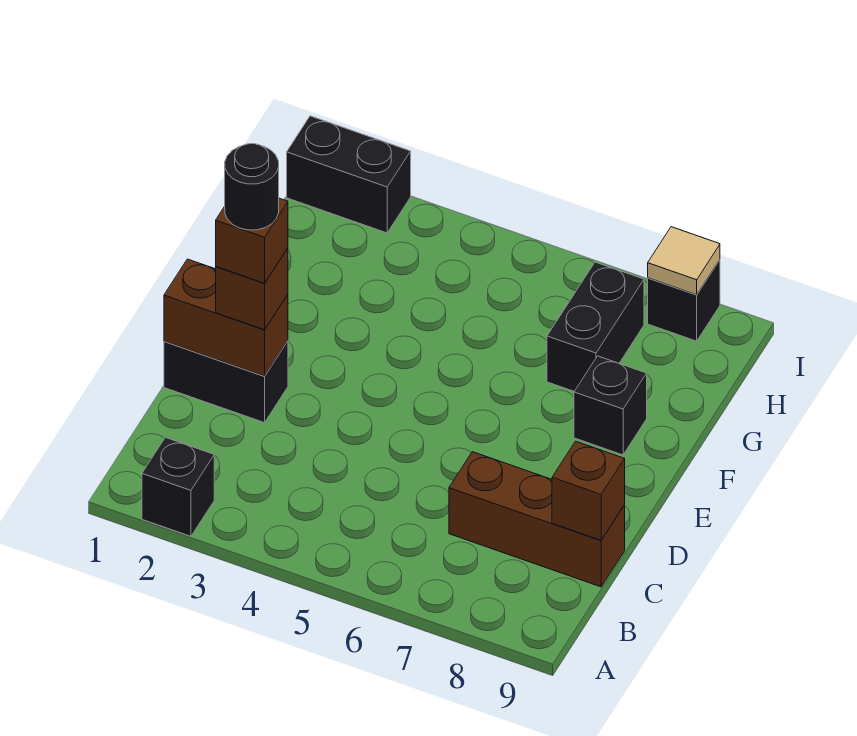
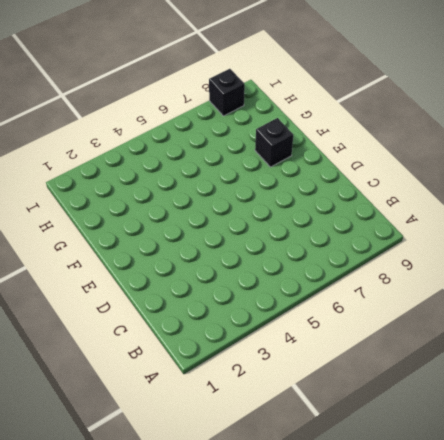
none -> black brick A2 level 1
none -> brown brick C7:C9 level 1
none -> black brick D1:D2 level 1

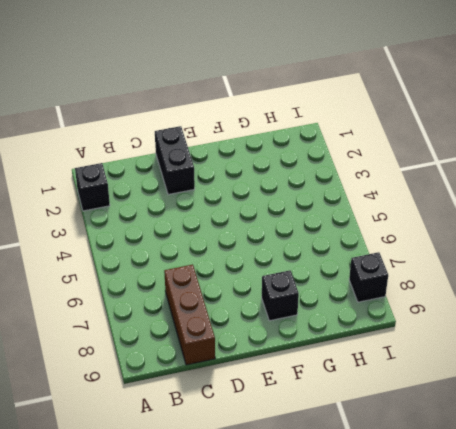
none -> black brick G7:H7 level 1
none -> black brick I1:I2 level 1
none -> brown brick C9 level 2

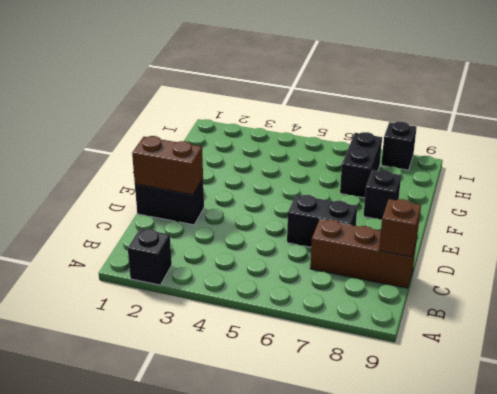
black brick D6:D7 level 1 -> black brick I1:I2 level 1
none -> tan tile I8 level 2
none -> brown brick D2 level 3
none -> brown brick D2 level 4

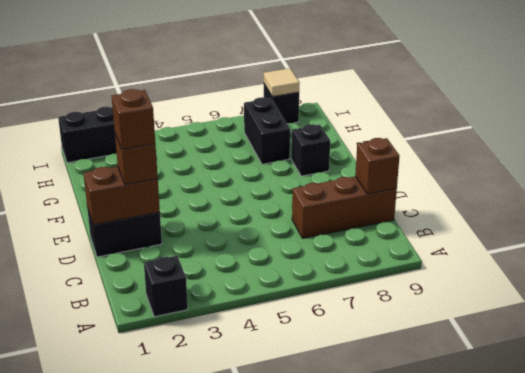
none -> black round brick D2 level 5

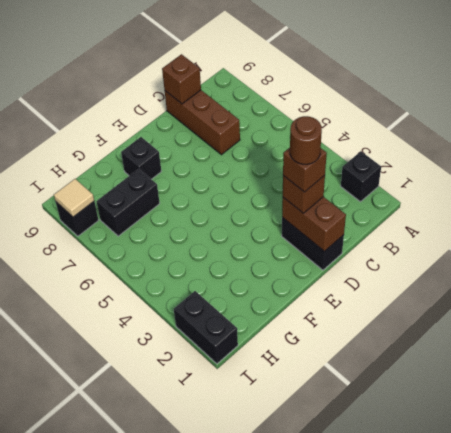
brown round brick D2 level 5 -> black round brick D2 level 5

